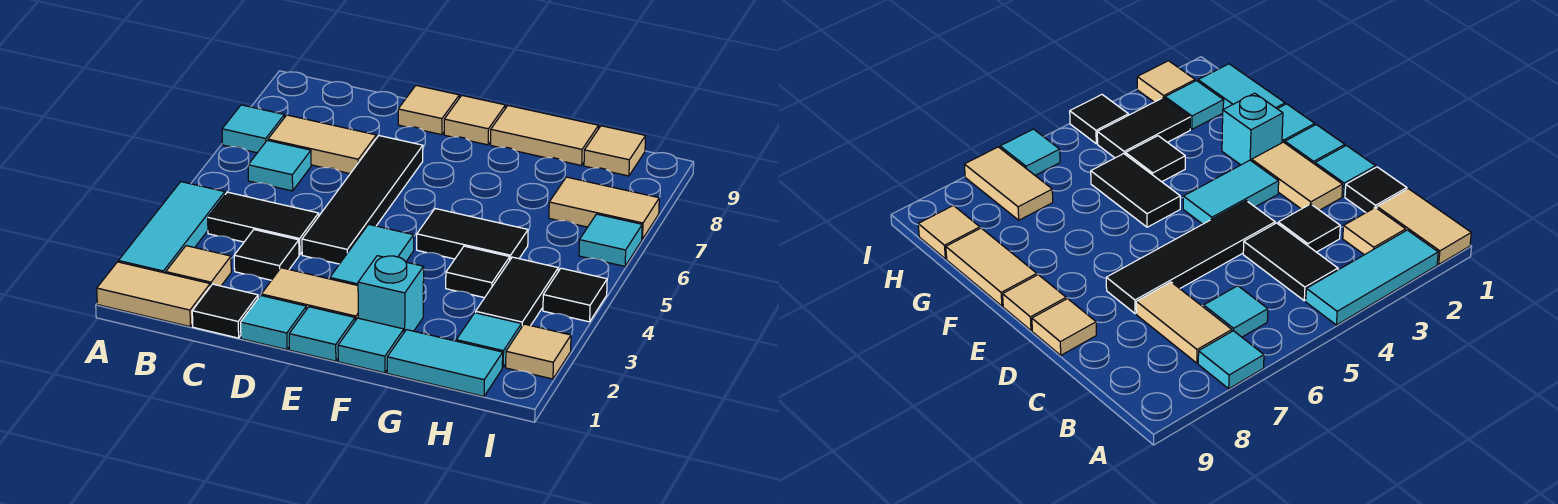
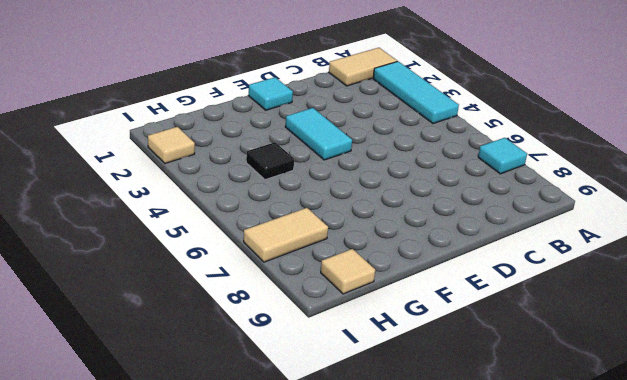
none -> tan tile B2 level 1
none -> black tile B4:C4 level 1
none -> cyan tile B6 level 1

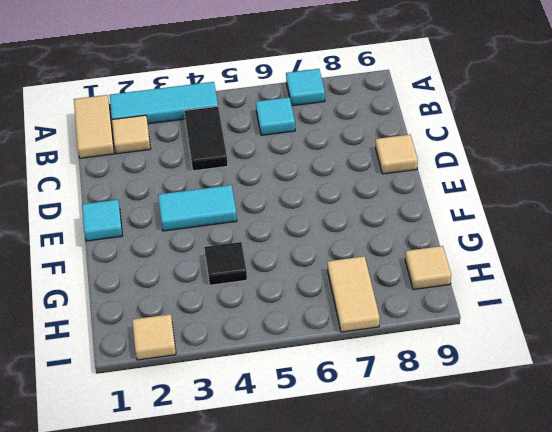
none -> tan tile B7:C7 level 1
none -> black tile C1 level 1
none -> black tile C3 level 1

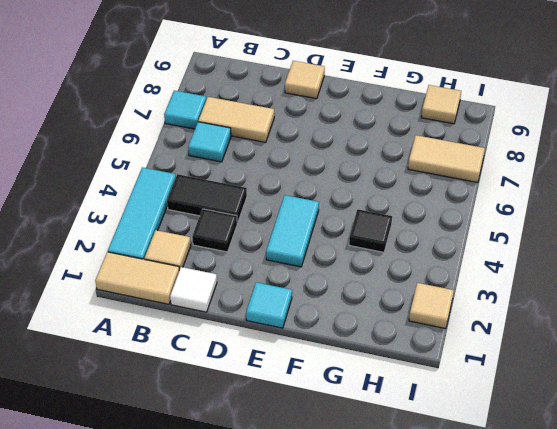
white tile C1 level 1 -> black tile C1 level 1
none -> cyan tile D1 level 1
none -> tan tile D2:E2 level 1
none -> black tile D4:D7 level 1

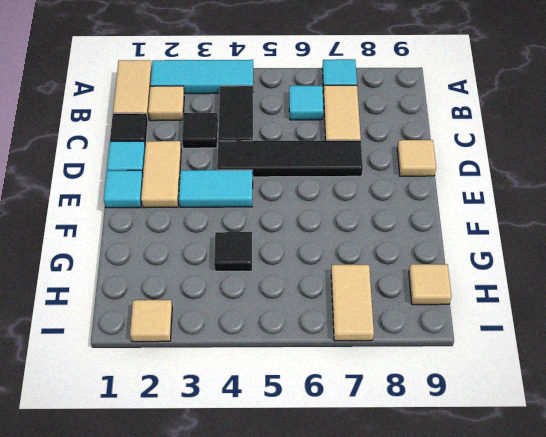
none -> tan tile E9 level 1
none -> cyan tile F1 level 1
none -> cyan brick F2 level 1

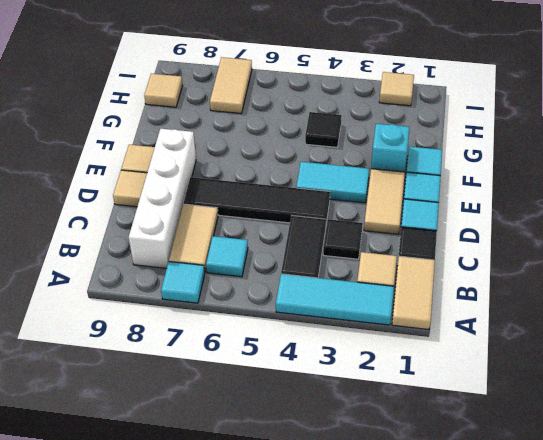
white brick B8:E8 level 1 -> none
none -> black tile F5:G5 level 1
none -> tan tile F9:G9 level 1
none -> cyan tile G1:H1 level 1

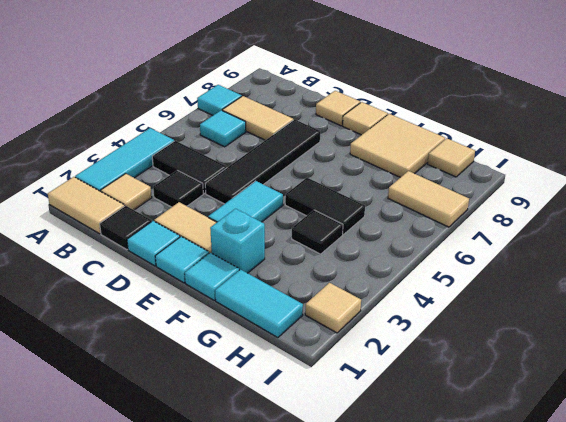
tan tile F8:G9 level 1 -> tan tile F9:G9 level 1
none -> cyan tile H2 level 1
none -> black tile H3:H4 level 1
none -> black tile I4 level 1

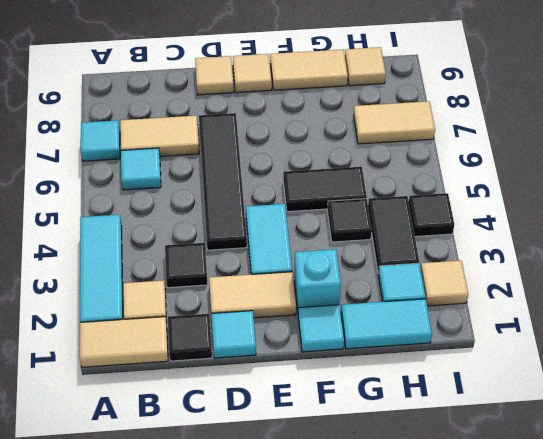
none -> black tile B4:C4 level 1
none -> cyan tile E1 level 1
none -> cyan tile I6 level 1

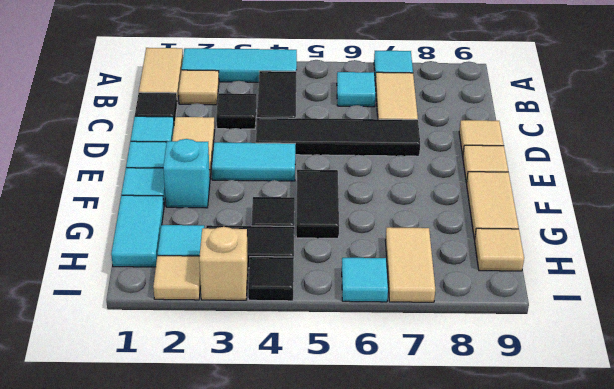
tan brick I3 level 1 -> none

